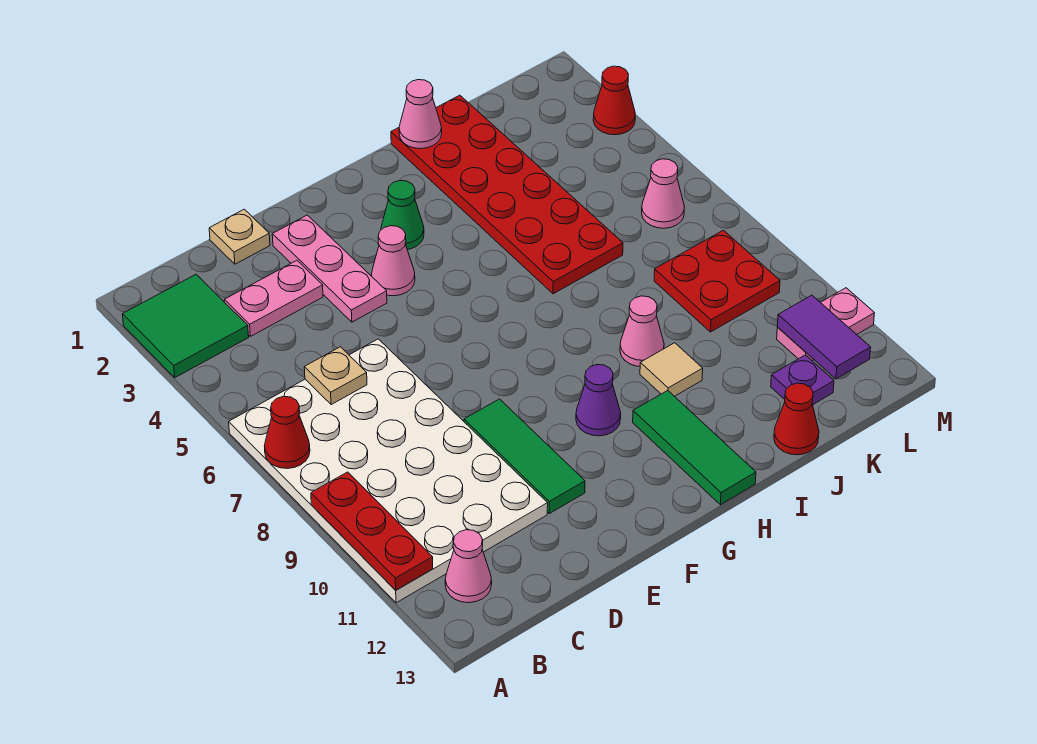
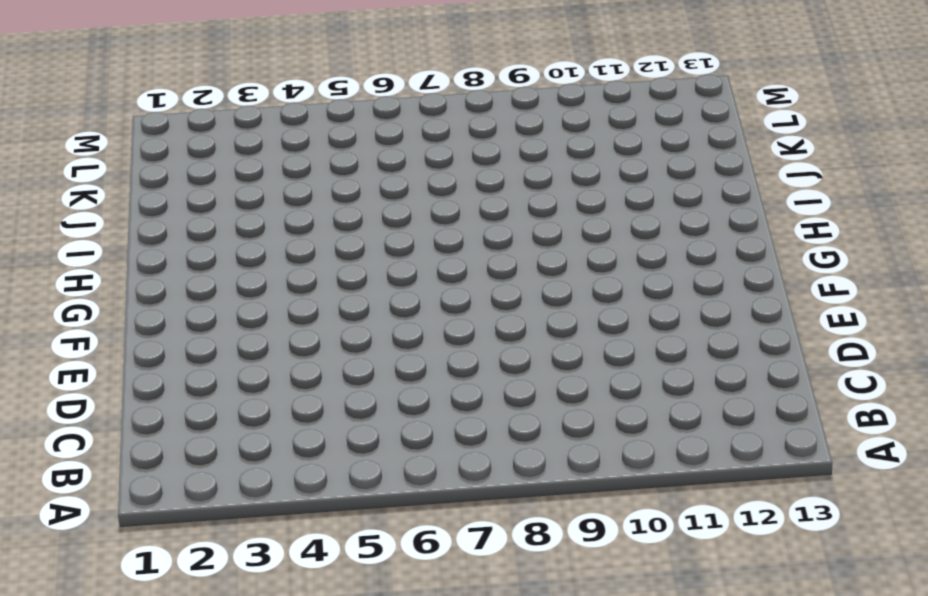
none -> green tile A2:B3 level 1
none -> white plate A6:D11 level 1
none -> pink cone B12 level 1

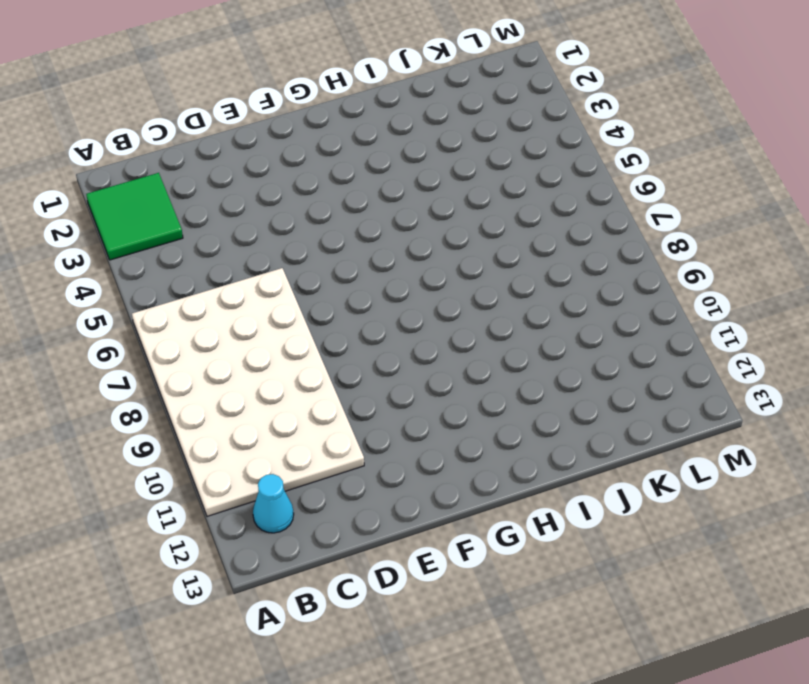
cyan cone B12 level 1 -> pink cone B12 level 1
none -> pink plate C3:D3 level 1
none -> tan plate D1 level 1
none -> pink plate E2:E4 level 1

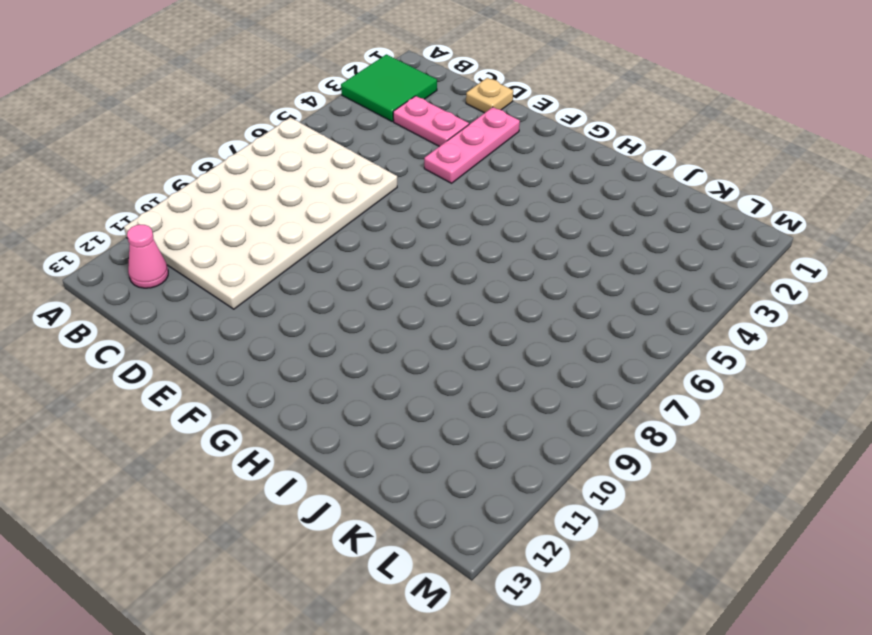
none -> green tile E9:E11 level 1
none -> pink cone F4 level 1
none -> green cone G3 level 1

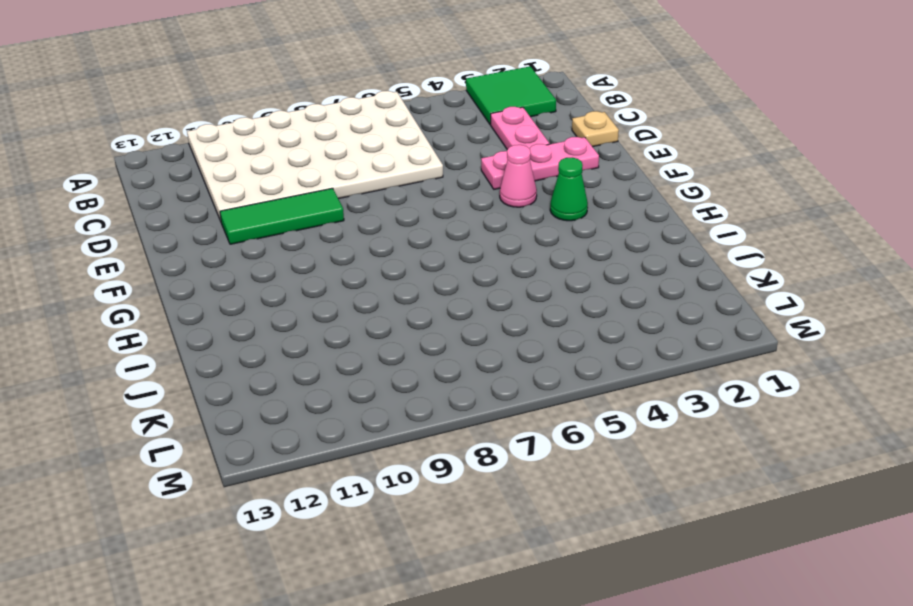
none -> pink cone B12 level 1
none -> purple cone G10 level 1
none -> green tile H11:H13 level 1

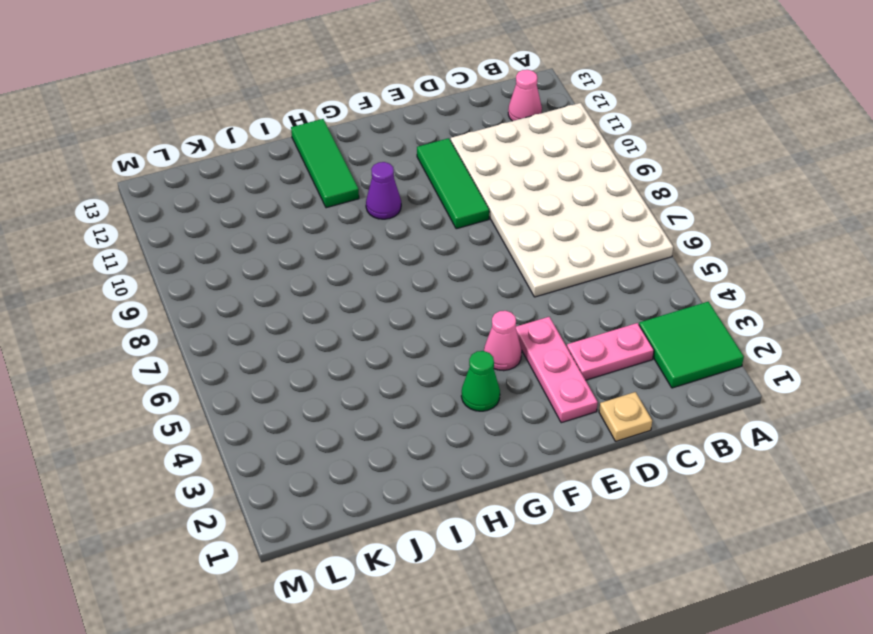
none -> red plate I1:J6 level 1
none -> pink cone I9 level 1
none -> tan tile I10 level 1

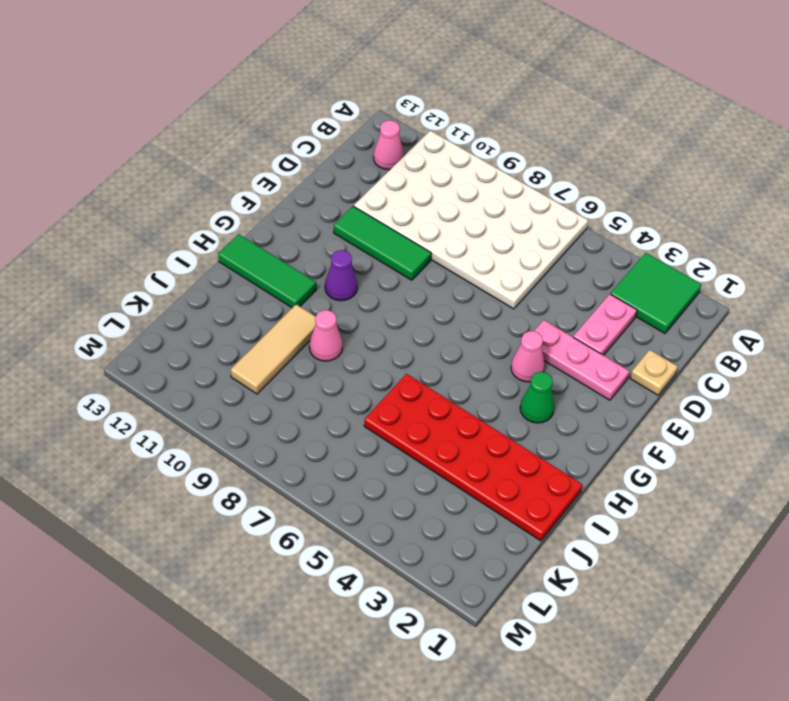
tan tile I10:K10 level 1 -> tan tile I10 level 1
none -> red cone J13 level 1
none -> red plate K8:L9 level 1
none -> purple plate K12 level 1

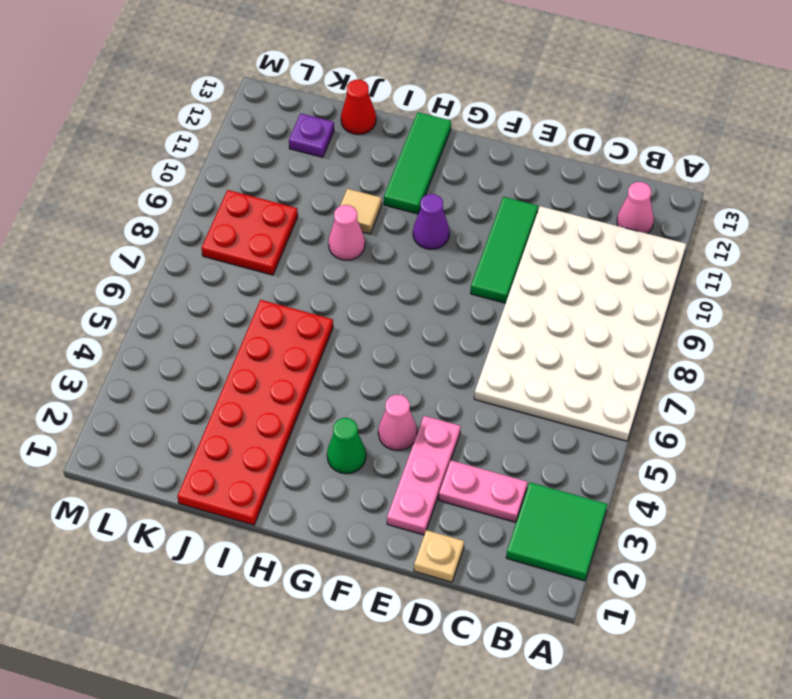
none -> pink cone L6 level 1
none -> pink plate L11:M11 level 1
none -> red cone M3 level 1

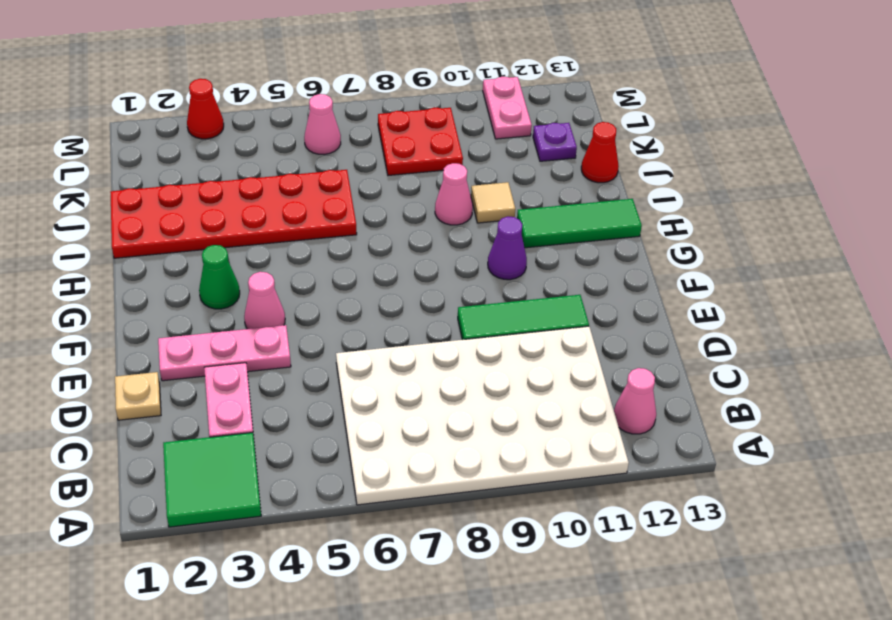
none -> red cone A7 level 2
none -> red plate A9:A11 level 2
none -> tan plate C6 level 2

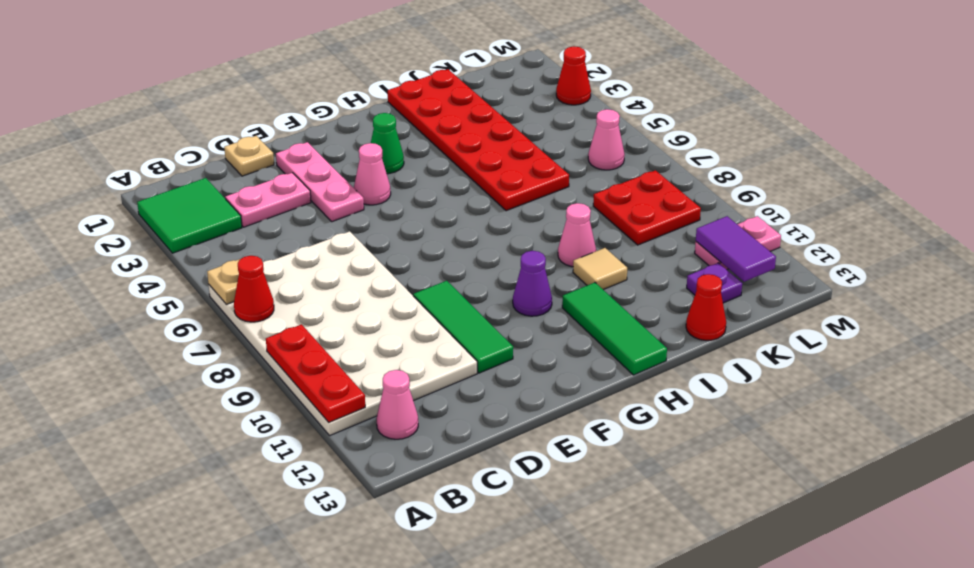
tan plate A6 level 2 -> tan plate C6 level 2
none -> pink cone I1 level 2

